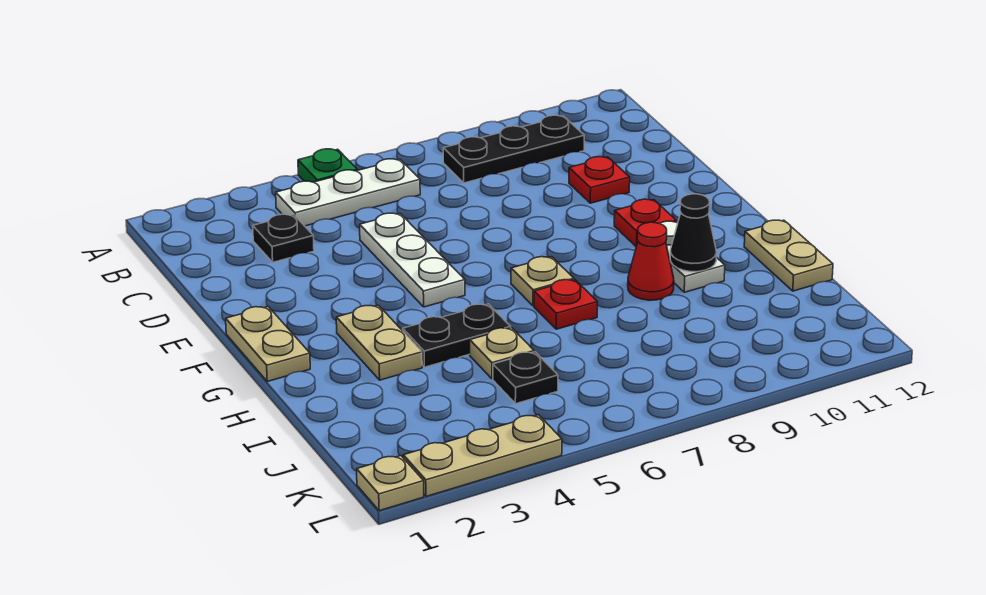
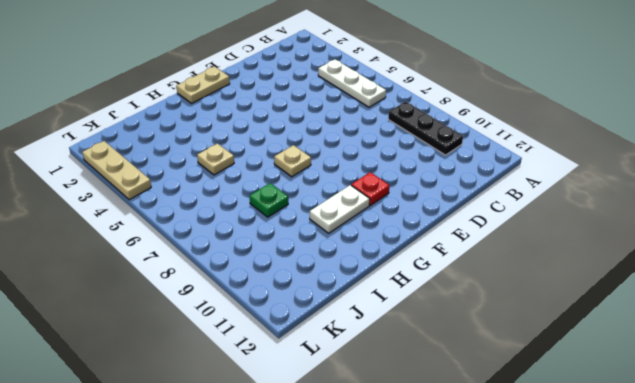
green plate I8 level 1 -> green plate A5 level 1
none -> black plate C3 level 1
none -> white plate D5:F5 level 1
none -> red plate D10 level 1

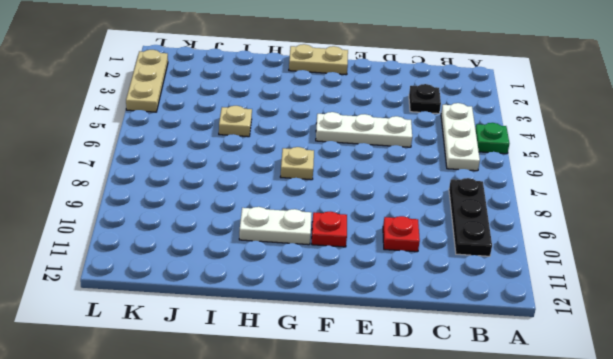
none -> tan plate G3:H3 level 1
none -> black plate H4:H5 level 1
none -> red plate H7 level 1

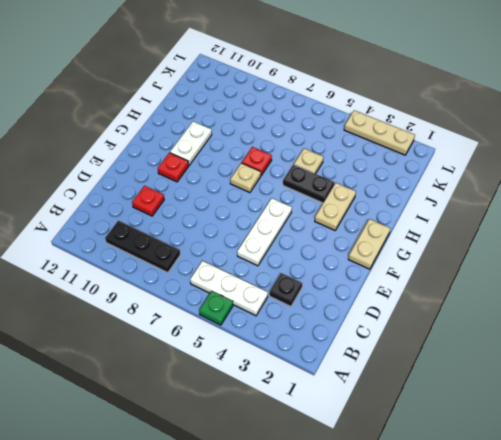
none -> red cone H9 level 1
none -> tan plate H12:I12 level 1
none -> black plate J5 level 1

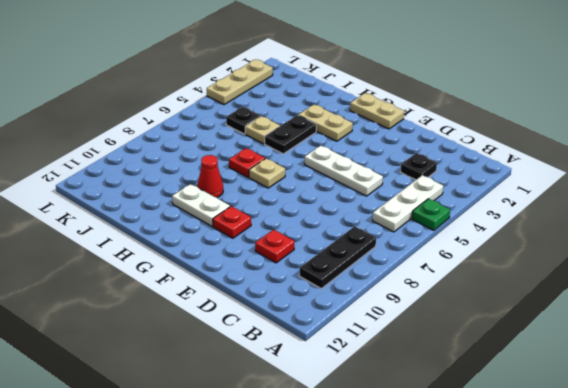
none -> tan plate H12:I12 level 1
none -> tan plate L1 level 1
none -> black cone H10 level 2

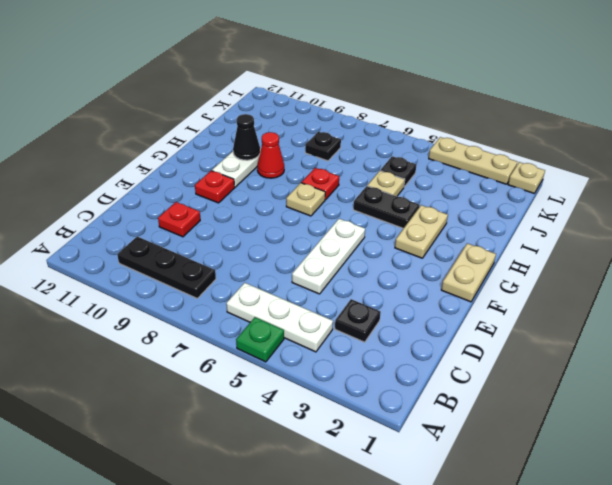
black plate J8 level 1 -> none
none -> tan plate H12:I12 level 1

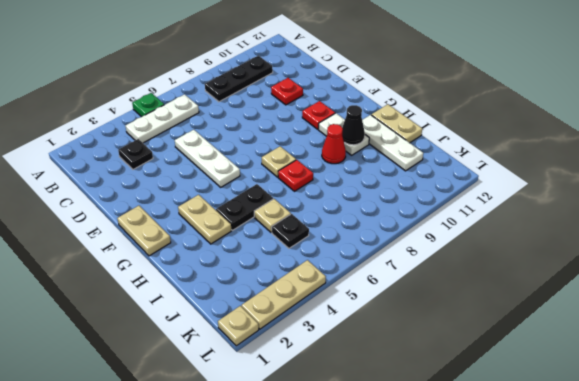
white plate H11:J11 level 1 -> none

